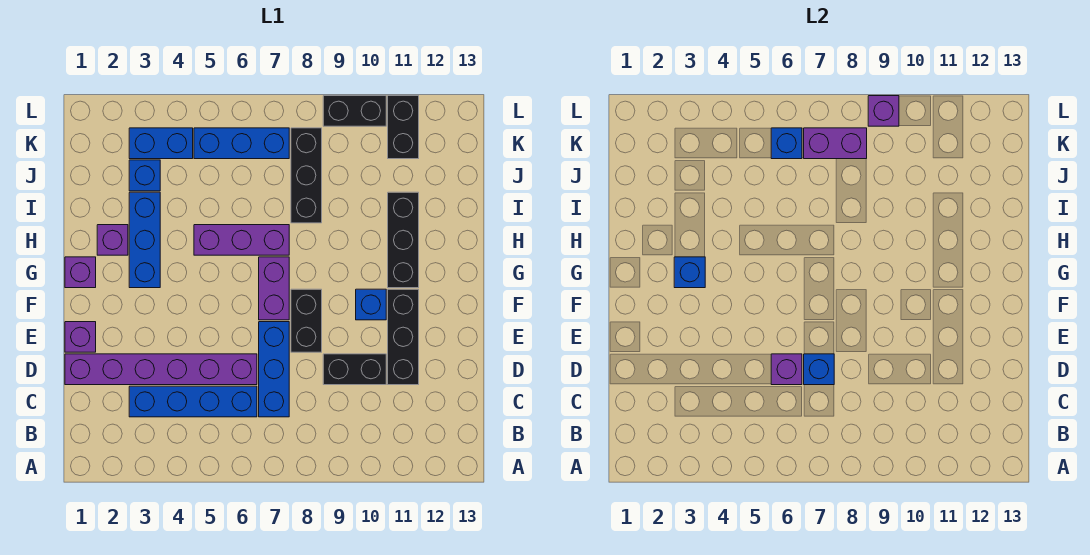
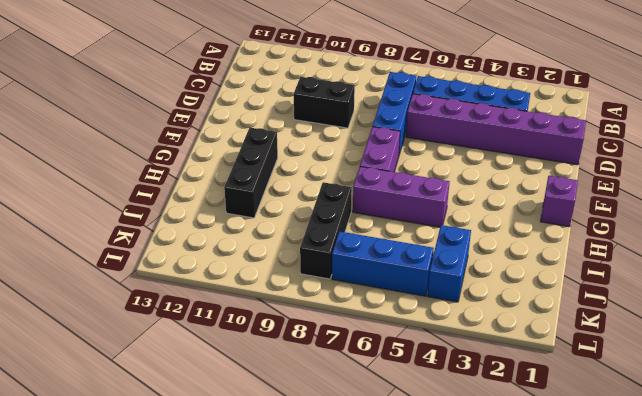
blue brick J4:K4 level 1 -> blue brick K3:K4 level 1
none -> black brick D11:F11 level 1
none -> purple brick E1 level 1
none -> black brick E8:F8 level 1

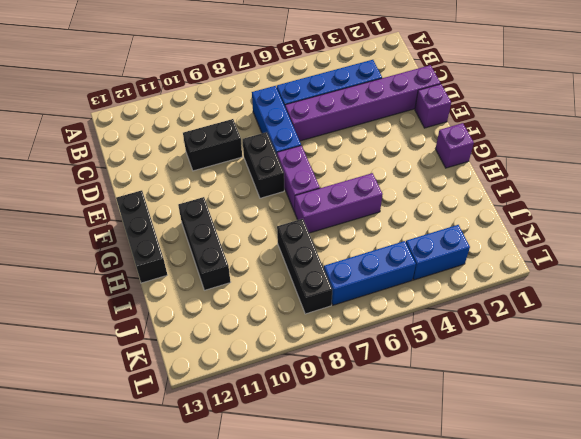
black brick F13:H13 level 1 -> black brick D11:F11 level 1
none -> blue brick F10 level 1
none -> blue brick G3:I3 level 1
none -> purple brick H2 level 1

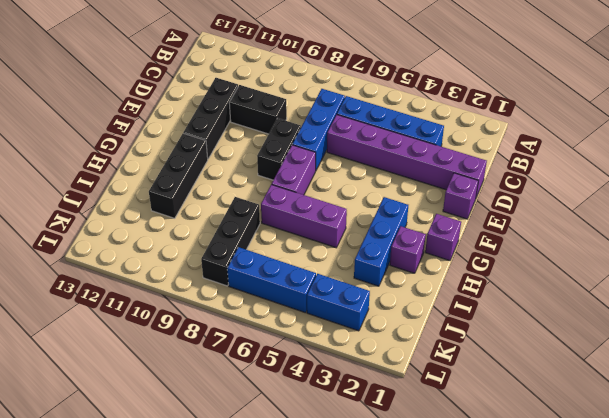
none -> blue brick F10 level 1
none -> blue brick J3 level 1
none -> black brick K11:L11 level 1

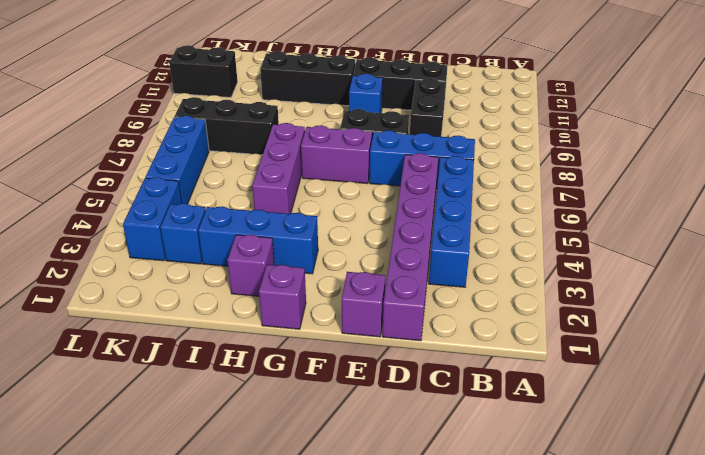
none -> black brick L9:L10 level 1
none -> purple brick D6 level 2
none -> blue brick D7 level 2

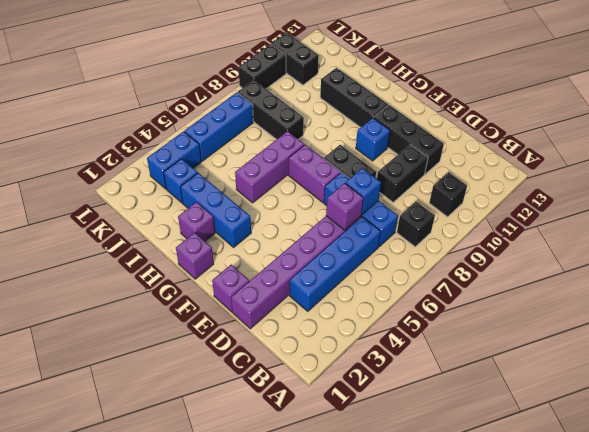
black brick B8 level 1 -> none
black brick B10 level 1 -> none
none -> blue brick G3 level 2
none -> blue brick K6 level 2
none -> purple brick K7:K8 level 2

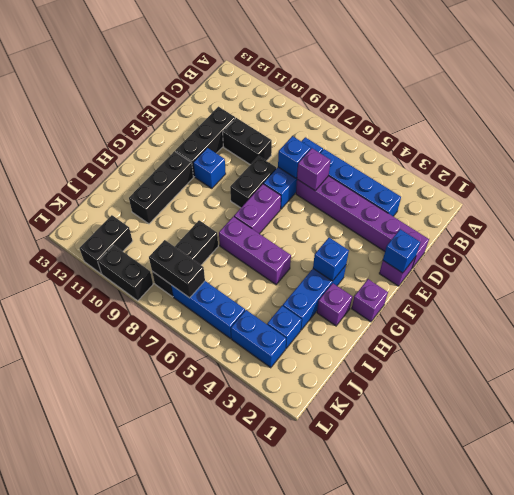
blue brick E1 level 2 -> blue brick K6 level 2
black brick K7:K8 level 2 -> purple brick K7:K8 level 2
none -> purple brick L9 level 2

